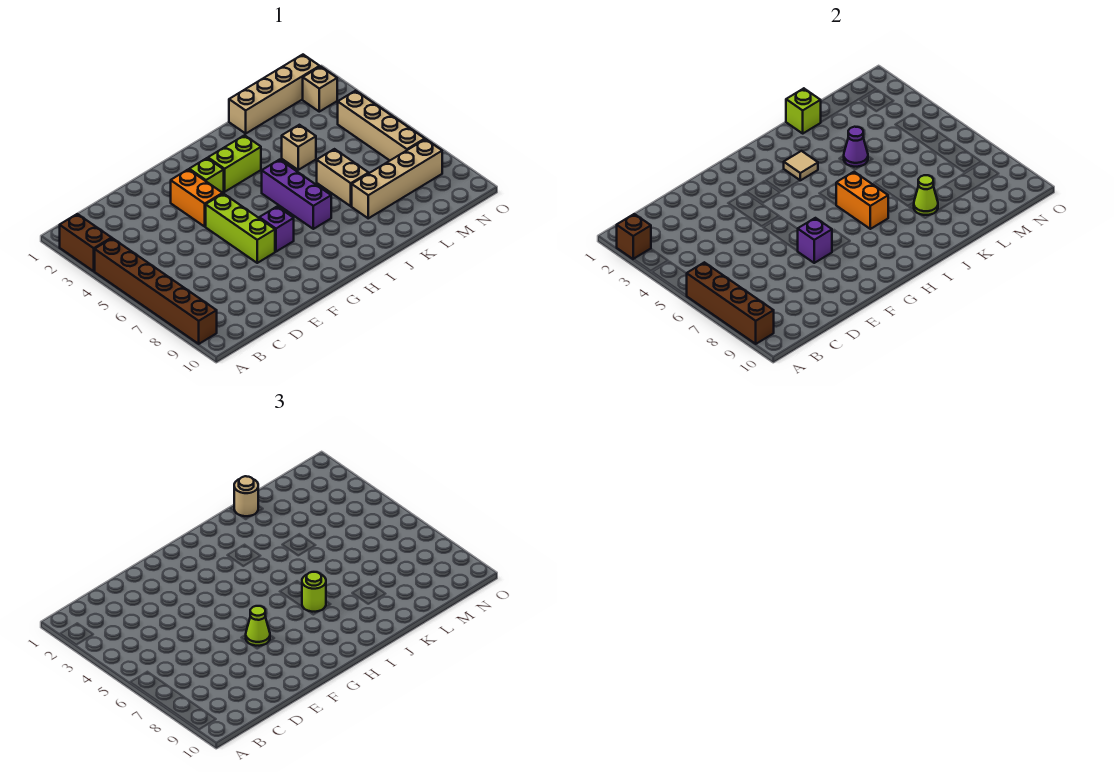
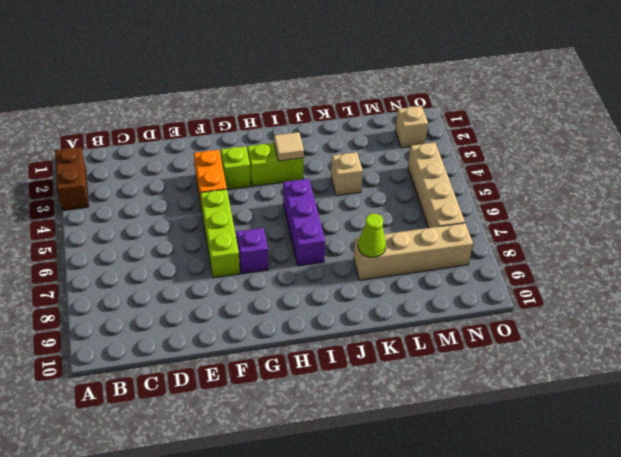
none -> brown brick A4:A9 level 1
none -> tan brick K1:N1 level 1
none -> tan brick K6:K7 level 1

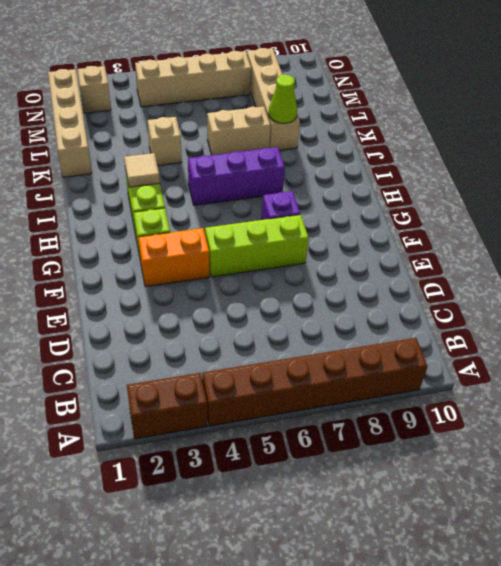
none -> brown brick A2 level 2
none -> brown brick A6:A9 level 2
none -> purple brick F7 level 2

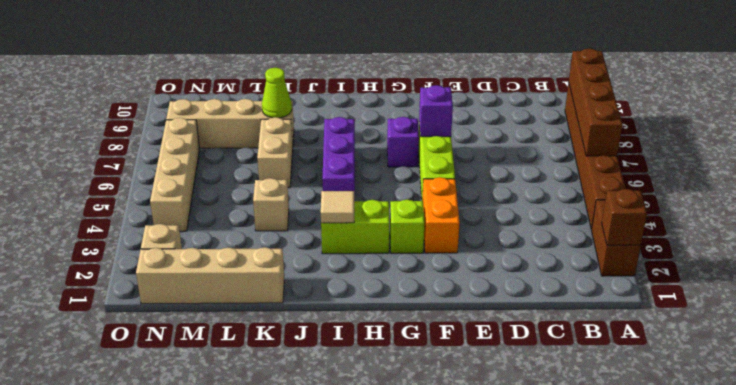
none -> orange brick I6:I7 level 2
none -> lime brick K1 level 2
none -> purple cone K4 level 2

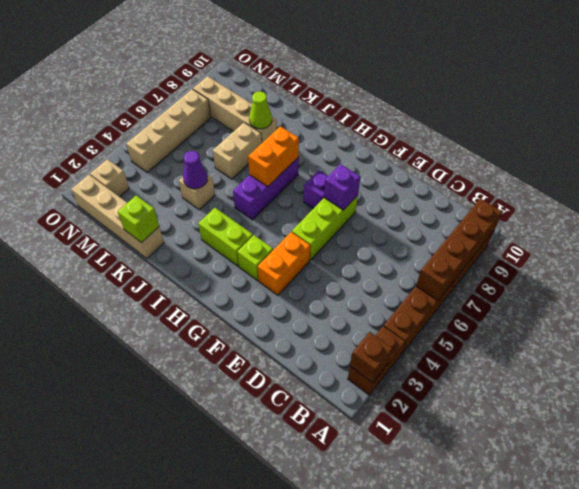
none -> tan tile I3 level 2
none -> lime cone F7 level 3
none -> lime round brick I7 level 3

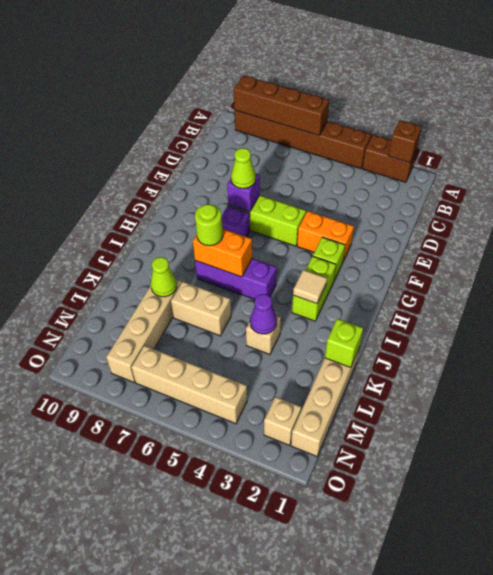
none -> tan round brick K1 level 3

